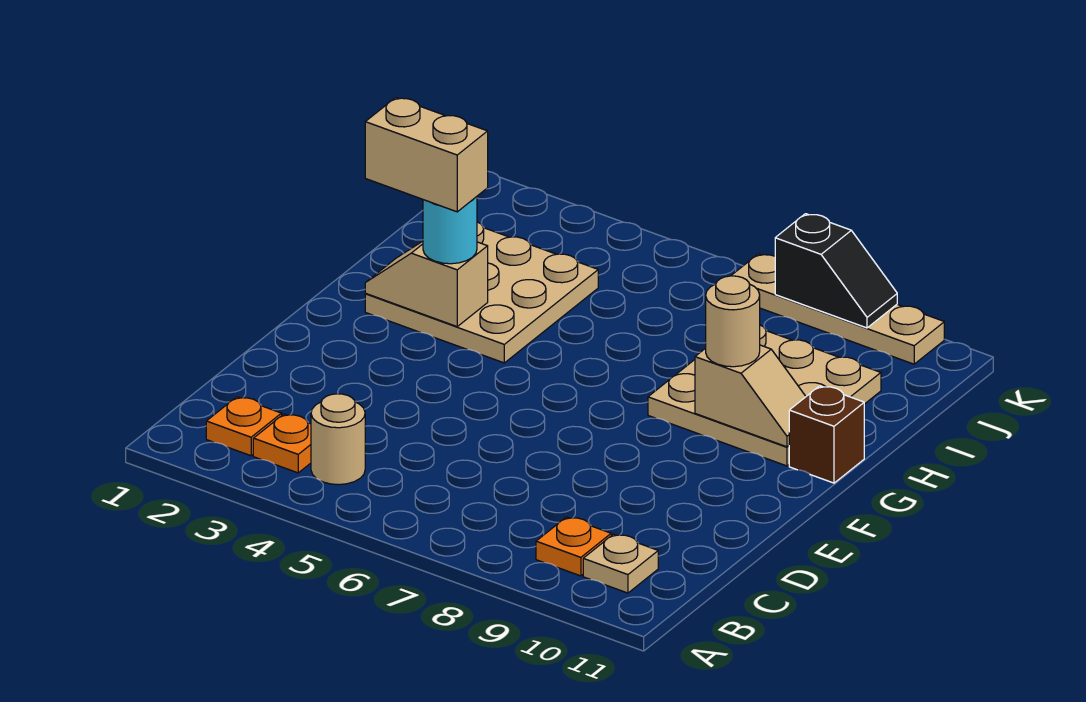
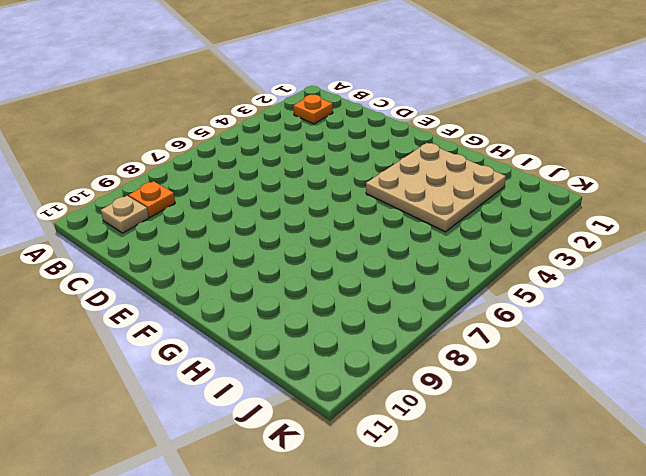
none -> orange plate B3 level 1
none -> tan round brick B4 level 1
none -> tan plate G8:I10 level 1

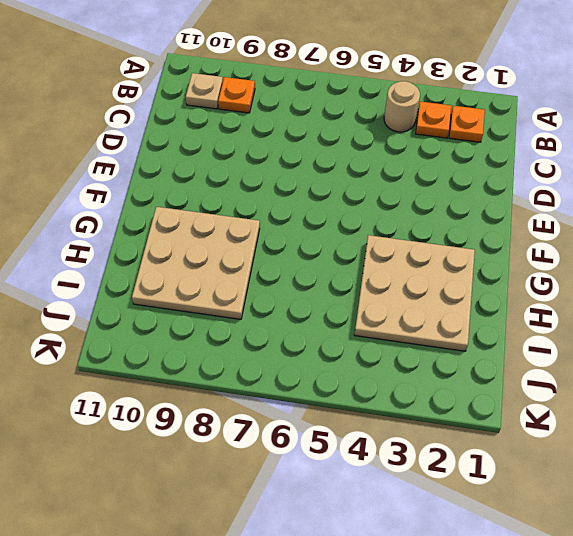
none -> brown brick G11 level 1
none -> tan plate K7:K10 level 1
none -> tan slope G2:G3 level 2 top 3

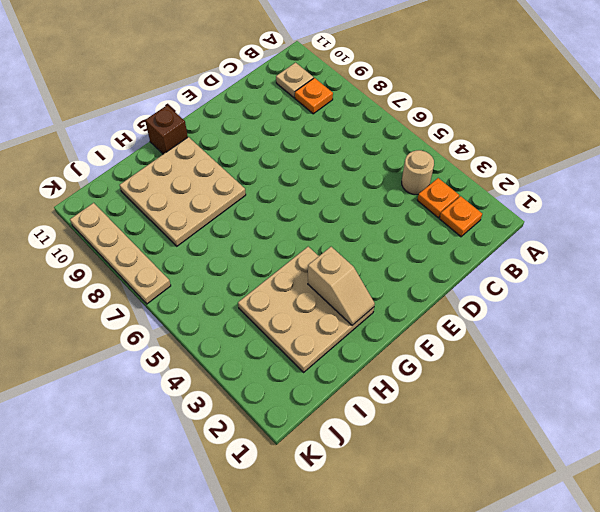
none -> tan slope G9:G10 level 2 top 9
none -> black slope K8:K9 level 2 top 8
none -> cyan round brick G3 level 3

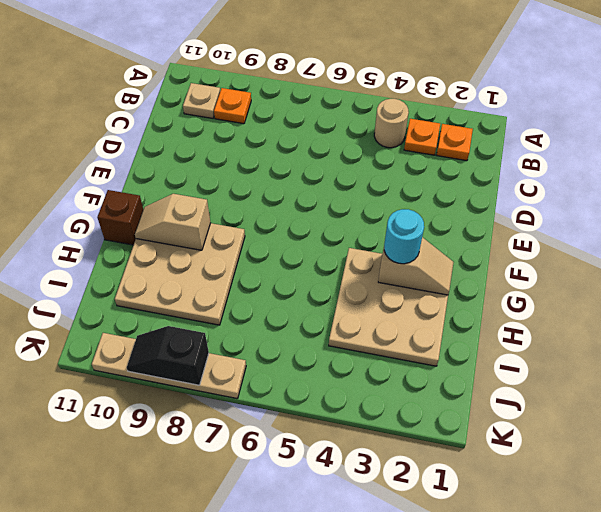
none -> tan round brick G9 level 3
none -> tan brick G2:G3 level 4

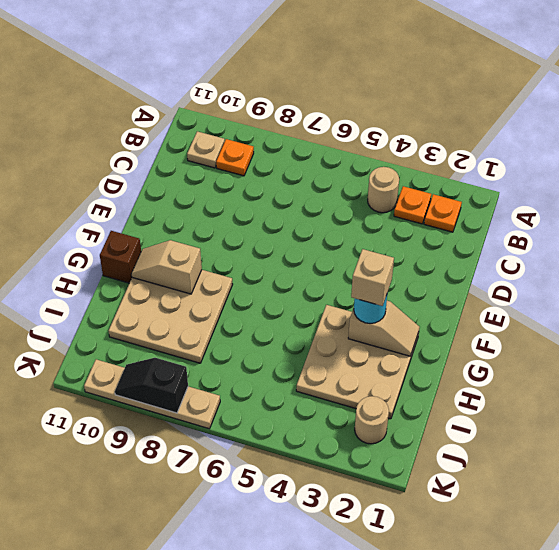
tan brick G3 level 4 -> tan brick G2:G3 level 4
tan round brick J2 level 1 -> tan round brick G9 level 3

